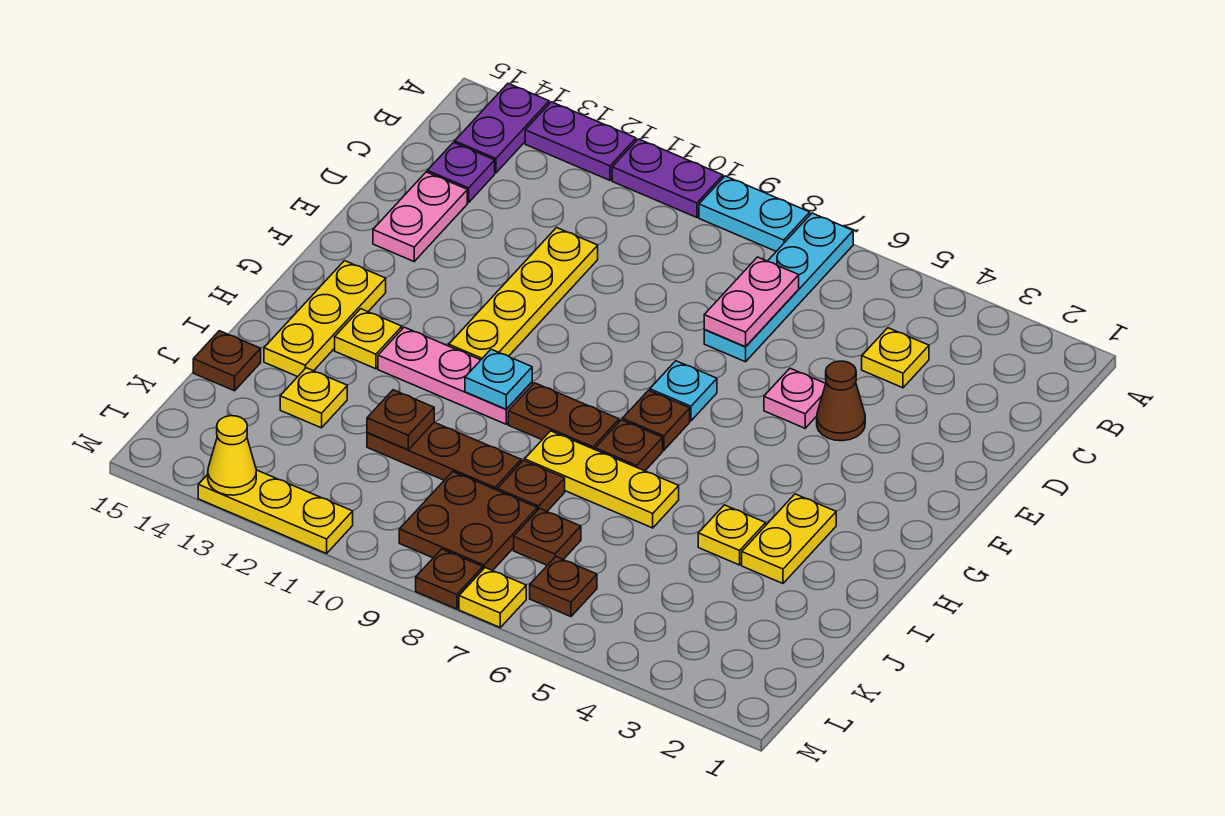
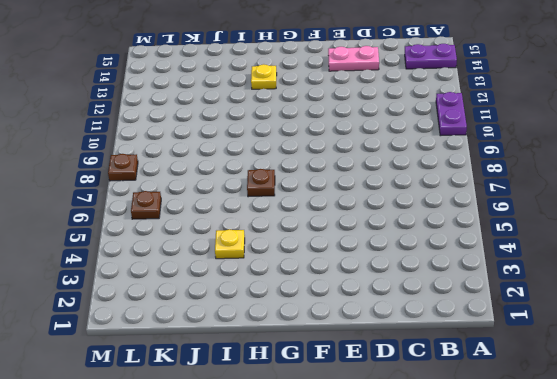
none -> cyan plate A7:D7 level 1
none -> cyan plate A8:A9 level 1
none -> purple plate A12:A13 level 1
none -> yellow plate C4 level 1

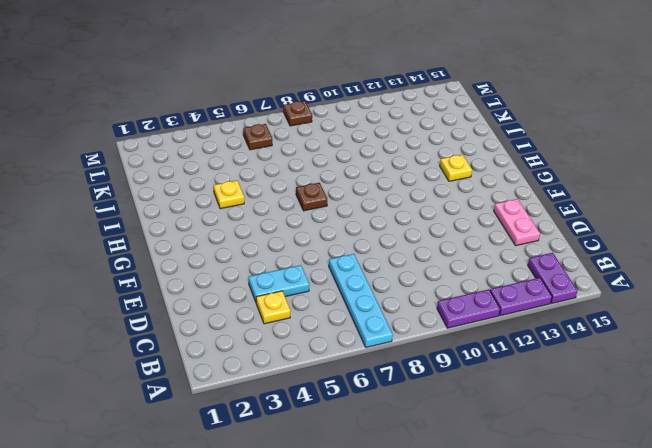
cyan plate D4:D5 level 1 -> cyan plate A8:A9 level 1
none -> purple plate C14 level 1
none -> yellow plate D11:G11 level 1
none -> brown cone E4 level 1
none -> pink plate E5 level 1

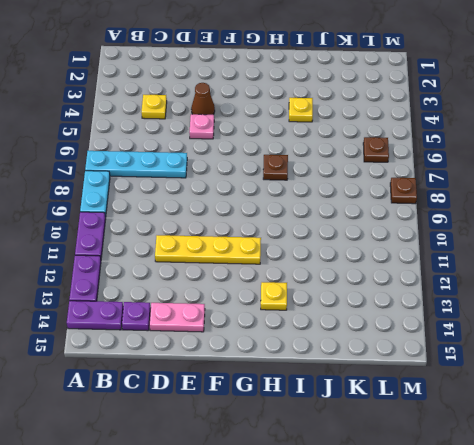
none -> cyan plate F7 level 1
none -> brown plate G7 level 1
none -> yellow plate G14:I14 level 1
none -> yellow plate H3:I3 level 1

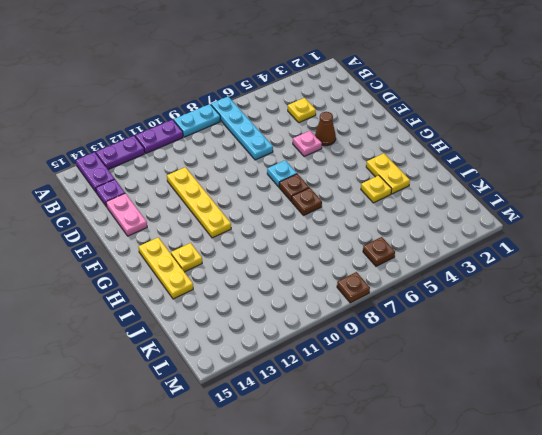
none -> brown plate H8:H9 level 1
none -> pink plate H10:H12 level 1
none -> yellow plate I6:I8 level 1
none -> brown plate J8 level 1

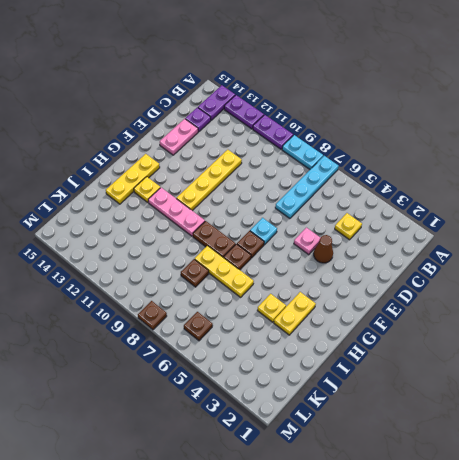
none -> brown plate J9:J11 level 1
none -> yellow plate J13 level 1
none -> brown plate J15 level 1
none -> brown plate K7 level 1

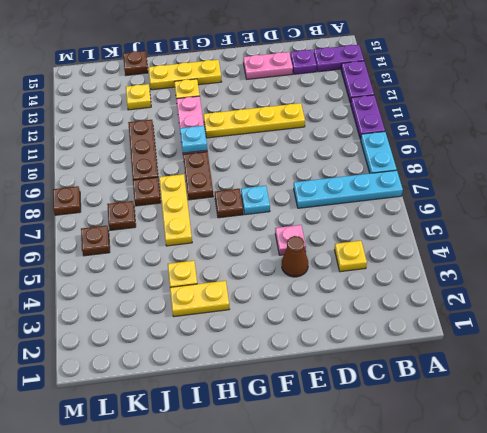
none -> brown plate H7 level 1
none -> brown plate K8:L9 level 1
none -> yellow plate M7 level 1
none -> yellow plate M11:M13 level 1

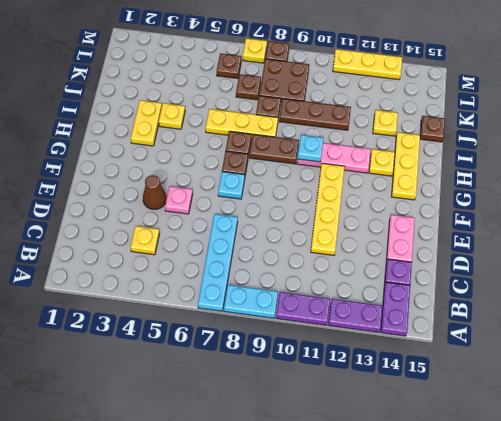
none -> pink plate C7:D7 level 2
none -> brown plate J11 level 2
none -> yellow cone M13 level 2

